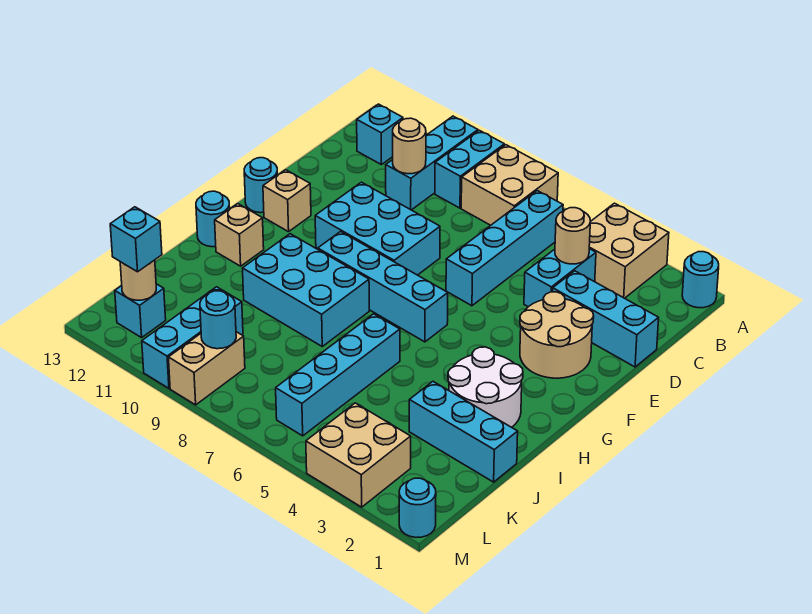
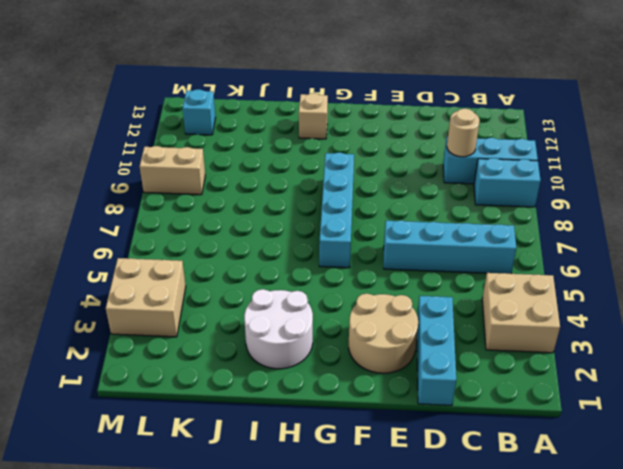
none -> cyan round brick A1 level 1
none -> tan brick A7:B8 level 1
none -> cyan brick B12 level 1
none -> cyan brick C4:D4 level 1

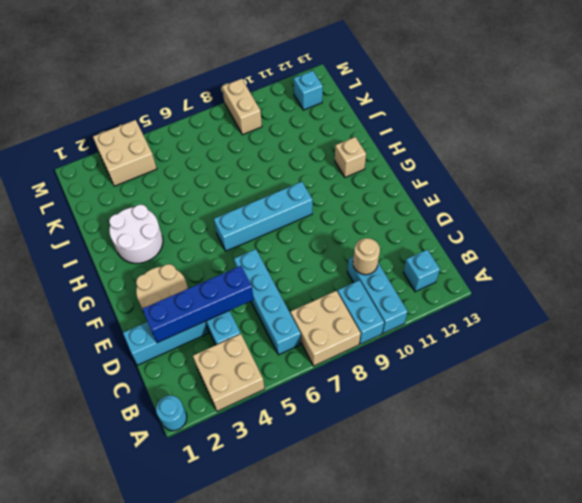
blue brick D2:D5 level 2 -> none
none -> cyan brick E8:F10 level 1
none -> tan brick F12 level 1
none -> cyan round brick F13 level 1
none -> cyan brick H8:I10 level 1

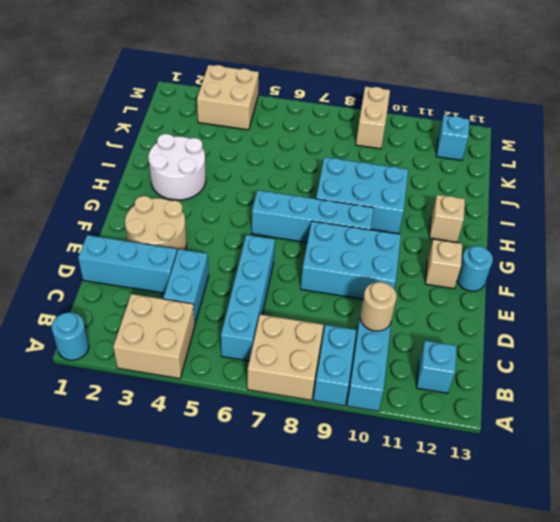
none -> cyan round brick H13 level 1
none -> cyan brick I6:L6 level 1
none -> cyan brick J1:J3 level 1
none -> cyan brick K10:M10 level 1

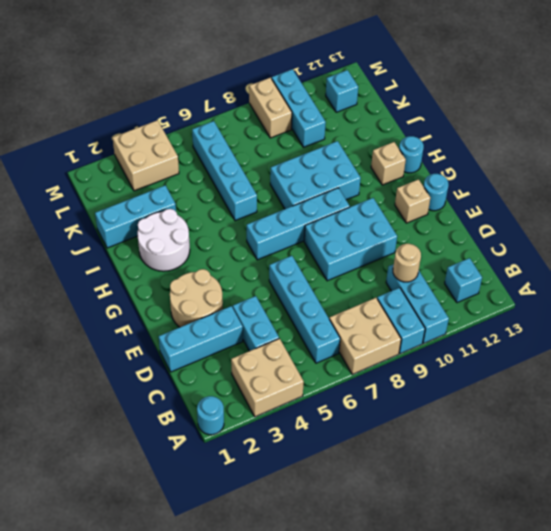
none -> cyan round brick M1 level 1
none -> tan round brick C4 level 2
none -> cyan round brick L9 level 2
none -> tan round brick L12 level 2

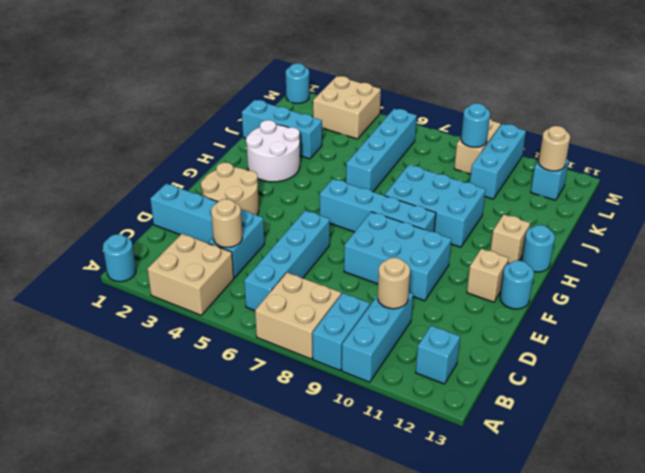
none -> cyan brick L12 level 3

